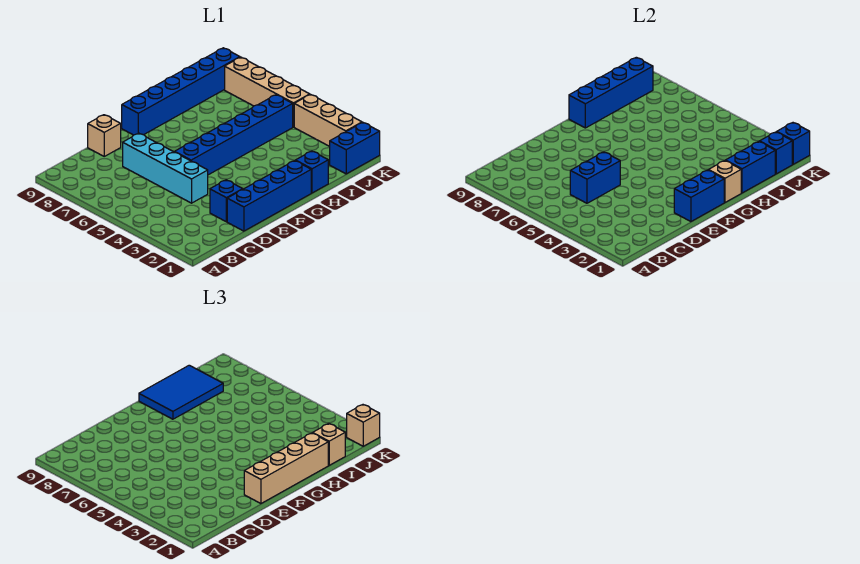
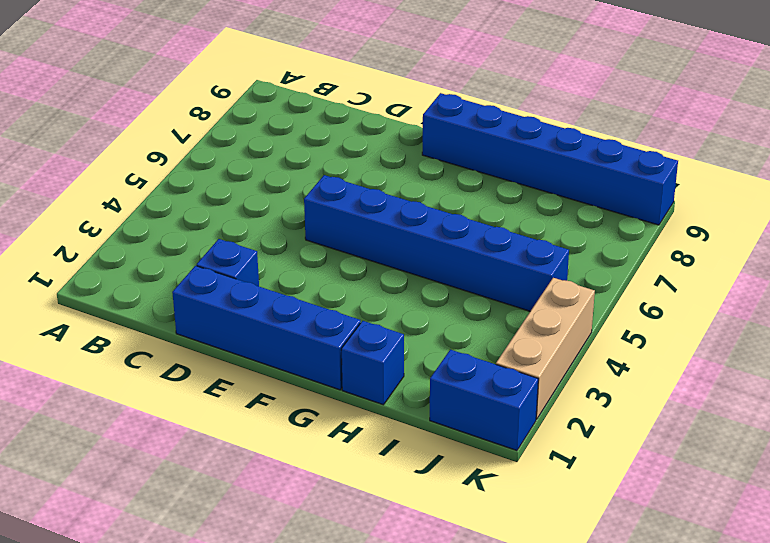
none -> cyan brick D4:D7 level 1
none -> tan brick D9 level 1
none -> tan brick K5:K8 level 1

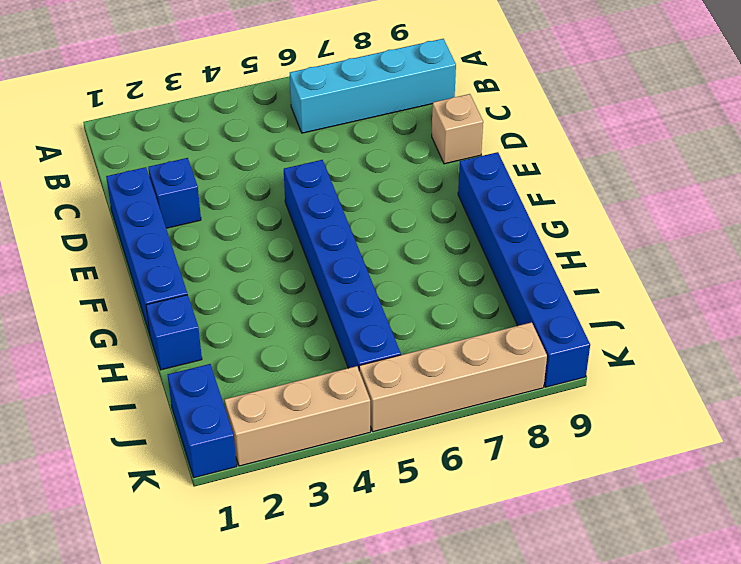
cyan brick B6:B9 level 1 -> cyan brick D4:D7 level 1
none -> blue brick C5:D5 level 2
none -> blue brick E1:F1 level 2
none -> tan brick G1 level 2

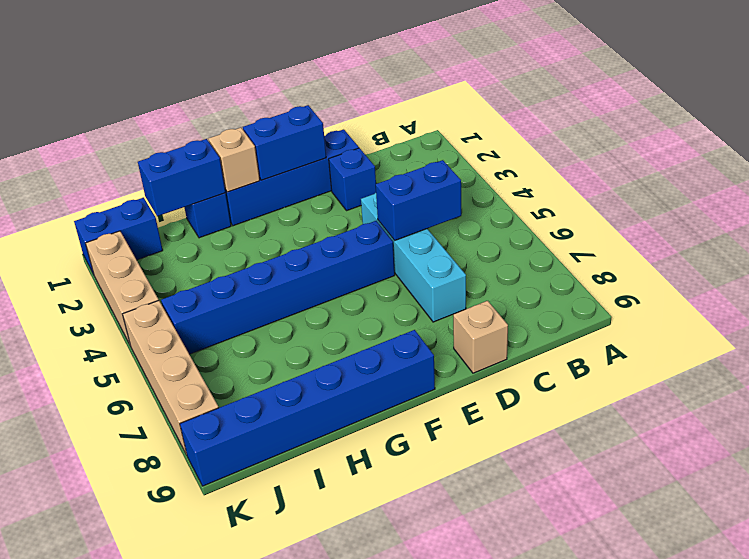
none -> blue brick G9:J9 level 2
none -> blue brick J1 level 2
none -> blue brick K1 level 2

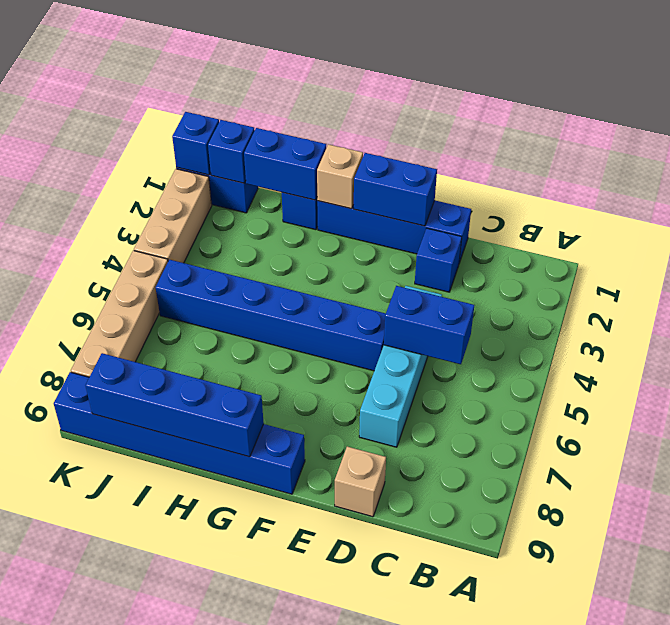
none -> tan brick E1:H1 level 3
none -> blue tile G8:I9 level 3
none -> tan brick I1 level 3

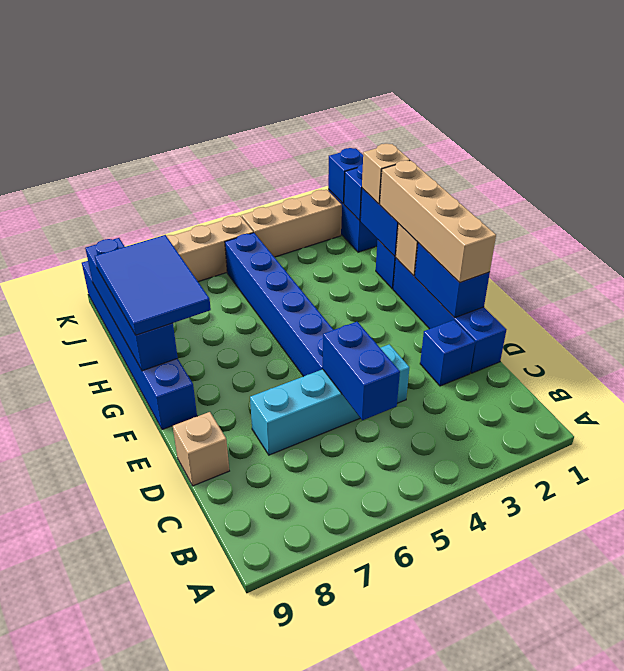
none -> tan brick K1 level 3

